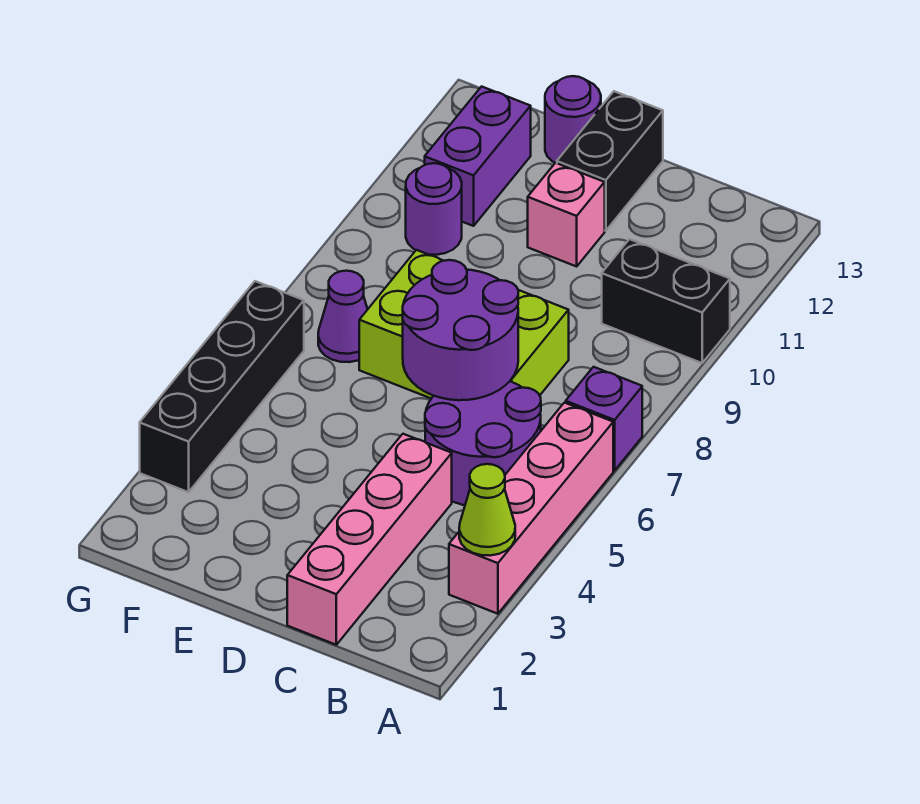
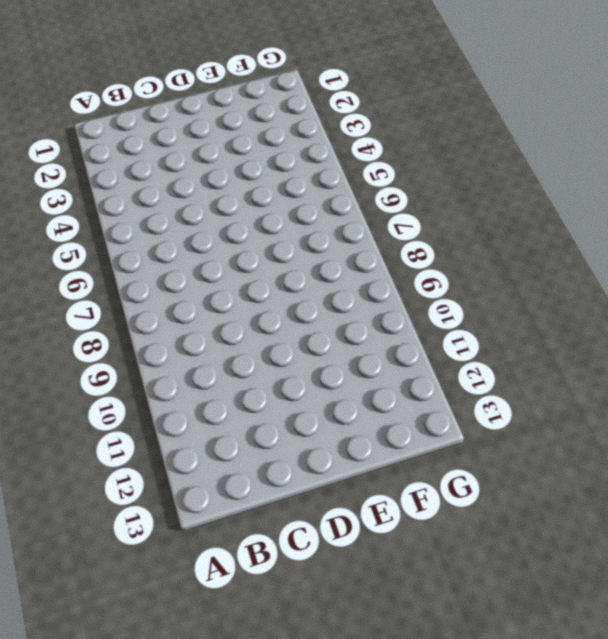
none -> pink brick A3:A6 level 1
none -> purple brick A7 level 1
none -> black brick A10:B10 level 1

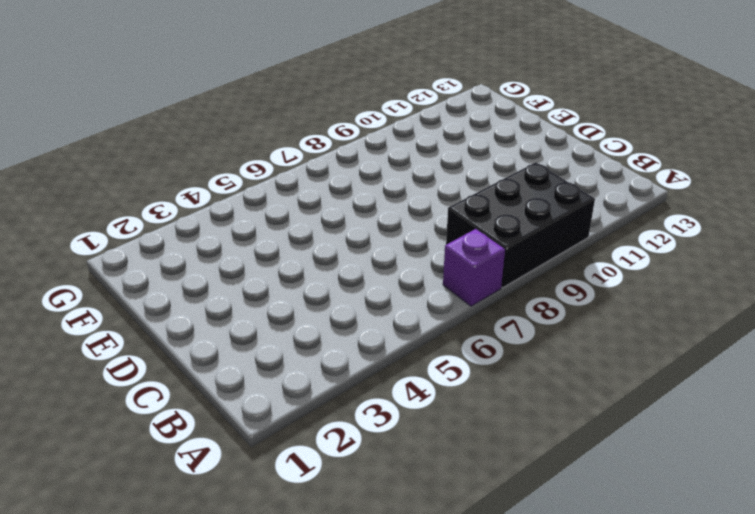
black brick A8:B10 level 1 -> black brick A10:B10 level 1
none -> pink brick A3:A6 level 1
none -> purple round brick B5:C6 level 1
none -> pink brick C1:C4 level 1

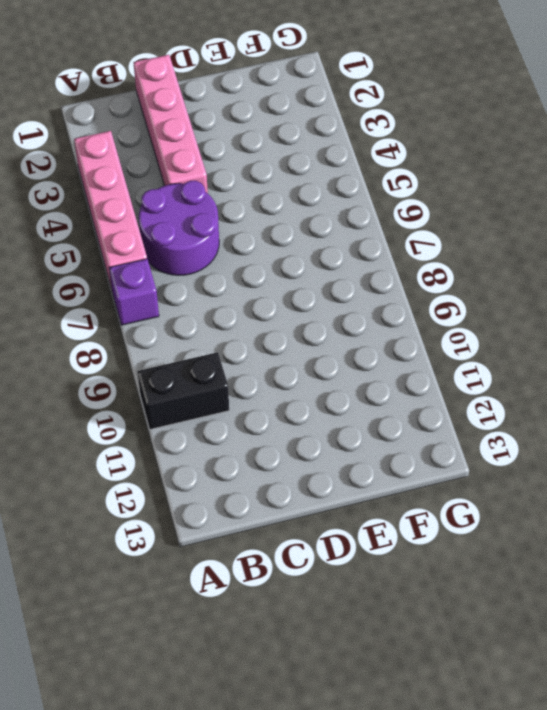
none -> lime brick C7:E8 level 1
none -> pink brick D11 level 1
none -> black brick D12:D13 level 1

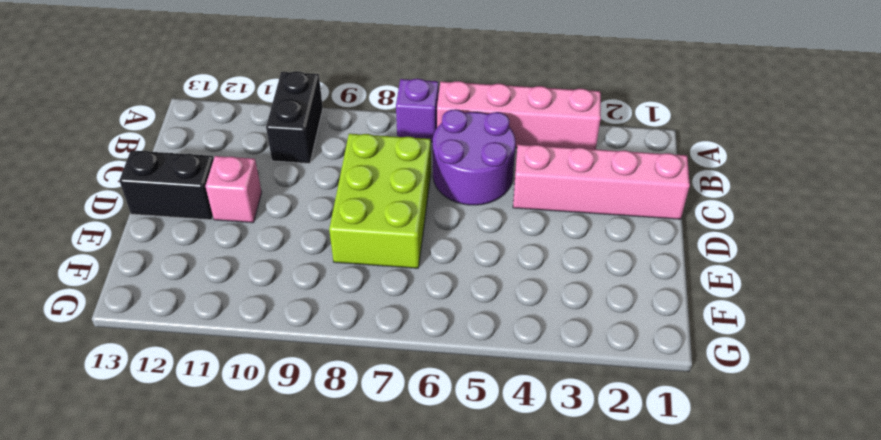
none -> purple round brick E13 level 1
none -> purple cone F7 level 1
none -> purple round brick F10 level 1

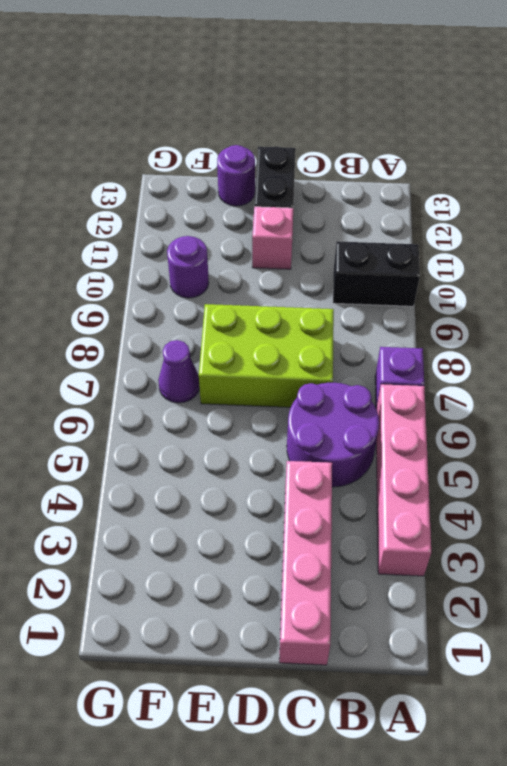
none -> purple brick F11:F12 level 1
none -> black brick G3:G6 level 1
none -> lime cone A3 level 2

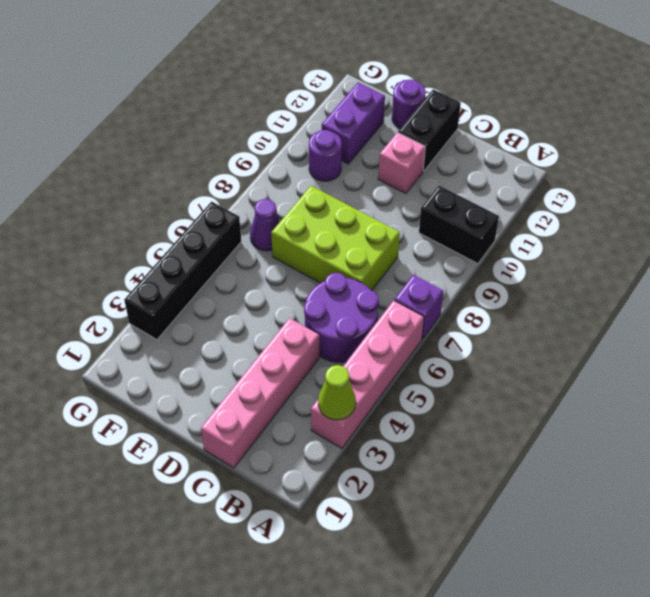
none -> purple round brick C6:D7 level 2

